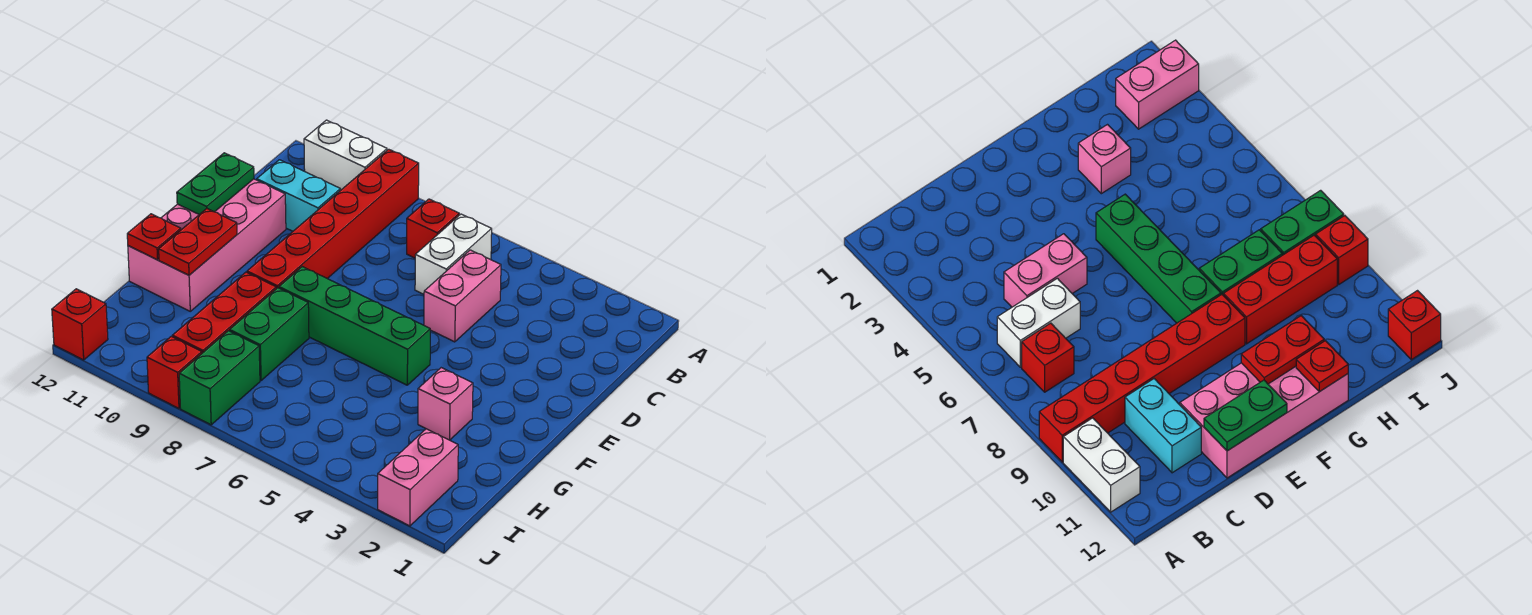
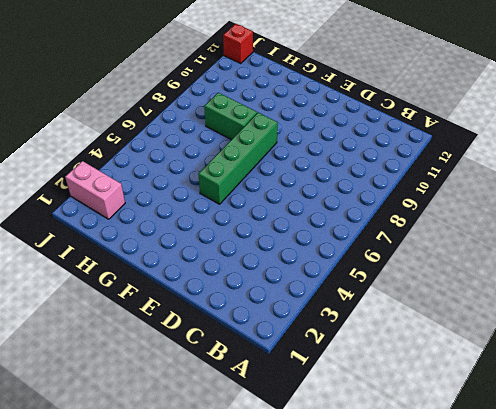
none -> red brick A9:F9 level 1
none -> white brick A10:A11 level 1
none -> white brick B6:C6 level 1

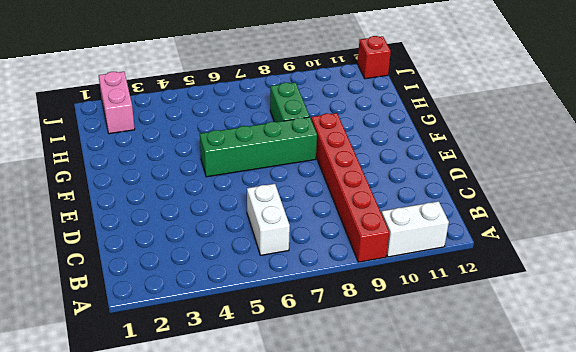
none -> red brick B7 level 1
none -> pink brick C5:D5 level 1
none -> cyan brick C10:C11 level 1

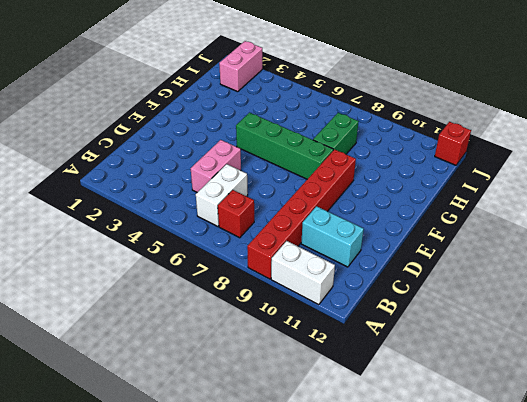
none -> pink brick D11:G12 level 1
none -> pink brick G3 level 1
none -> red brick G9:I9 level 1

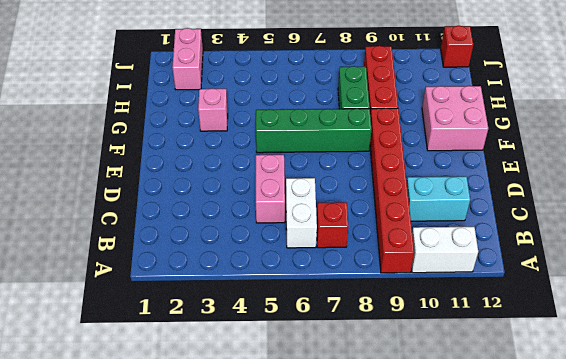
pink brick F11:G12 level 1 -> pink brick D11:G12 level 1
none -> green brick I8:J8 level 1
none -> red brick J9 level 1
none -> green plate D12:E12 level 2

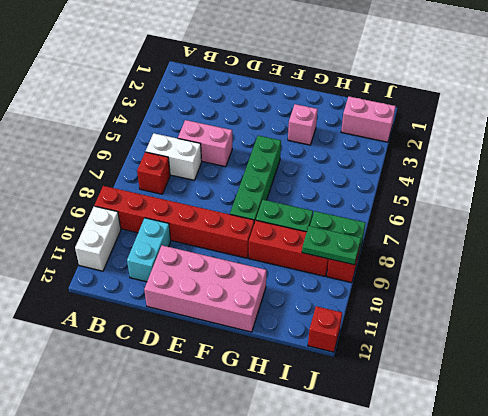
green plate I9:J9 level 2 -> green plate D12:E12 level 2
none -> red plate F11:G11 level 2
none -> red plate G12 level 2

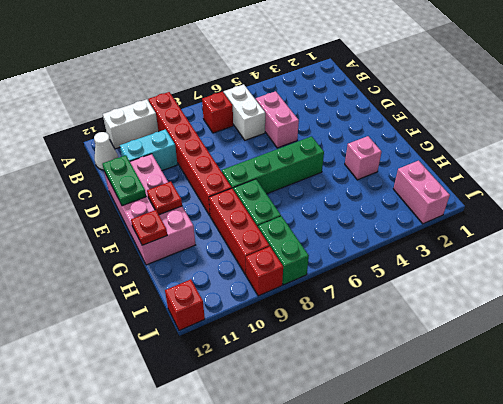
white cone B12 level 1 -> none
red plate F11 level 2 -> red plate F11:G11 level 2

